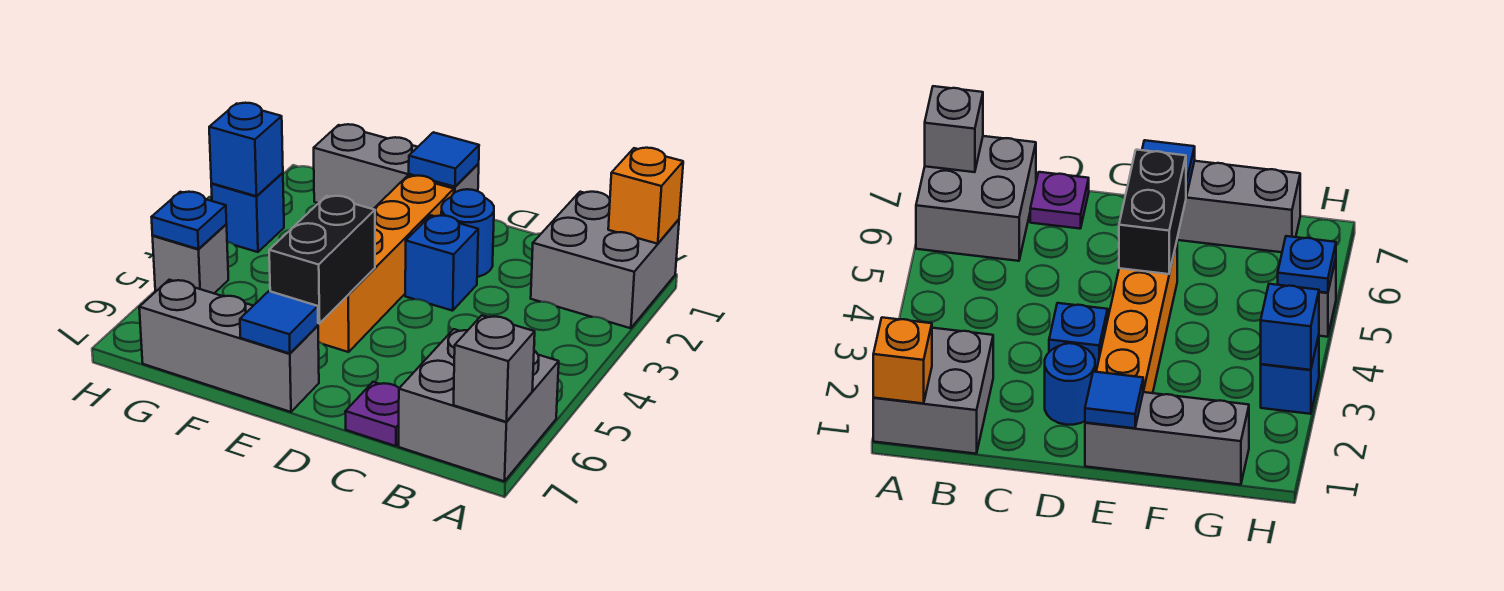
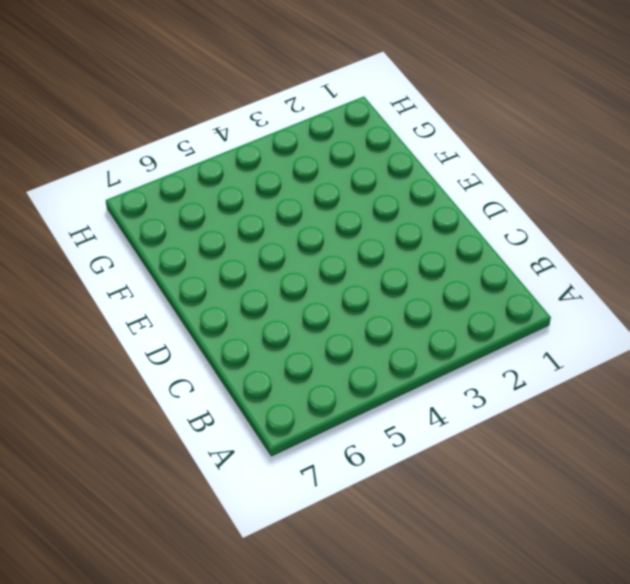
none -> grey brick A1:B2 level 1
none -> grey brick A6:B7 level 1
none -> purple plate C7 level 1

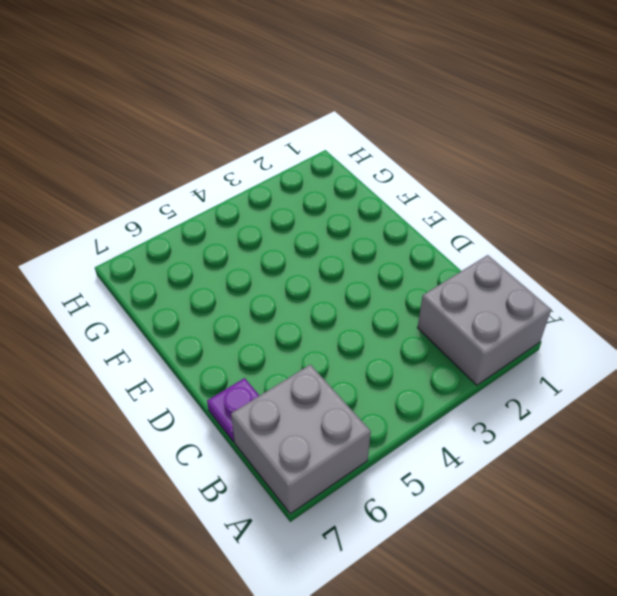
none -> blue round brick D2 level 1
none -> blue brick D3 level 1
none -> grey brick E1:G1 level 1

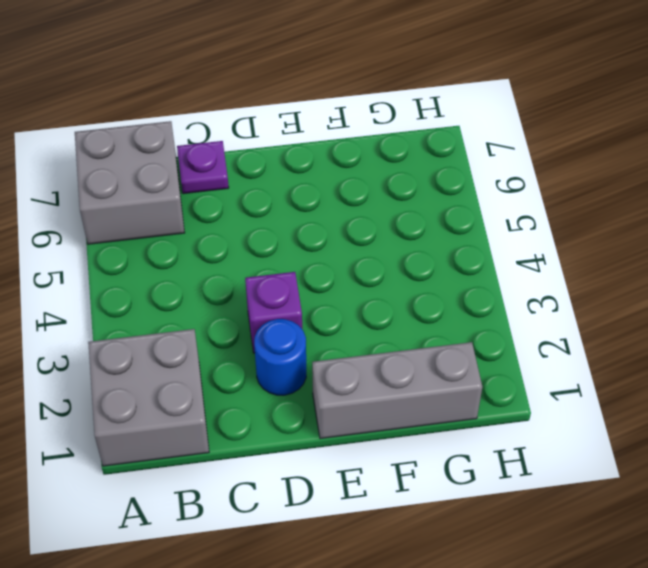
purple brick D3 level 1 -> blue brick D3 level 1
none -> orange brick E2:E5 level 1
none -> grey brick E7:G7 level 1
none -> blue brick H3 level 1

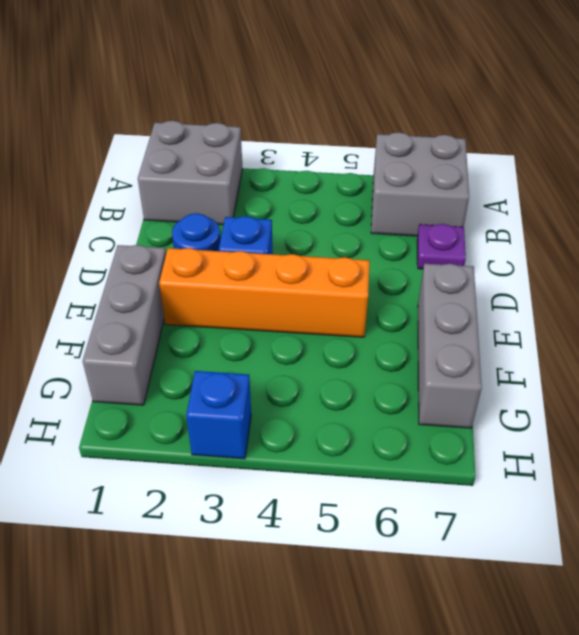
none -> grey brick H5 level 1
none -> orange brick A1 level 2
none -> grey brick A7 level 2

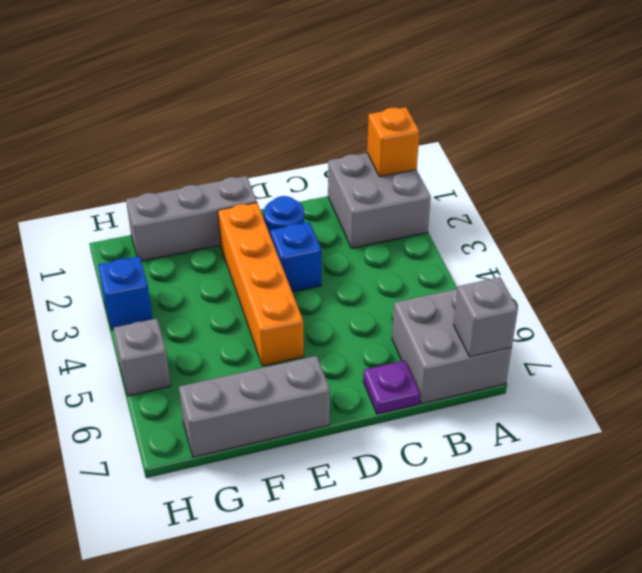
none -> blue tile E1 level 2
none -> black brick E5:E6 level 2
none -> blue tile E7 level 2

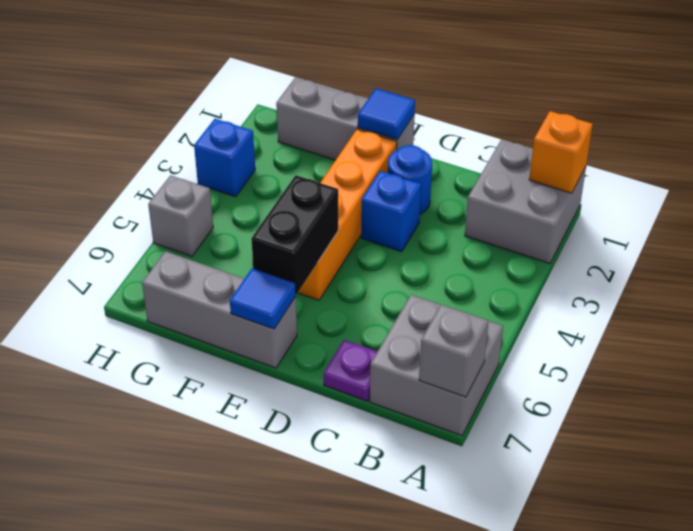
none -> blue brick H3 level 2
none -> blue plate H5 level 2

